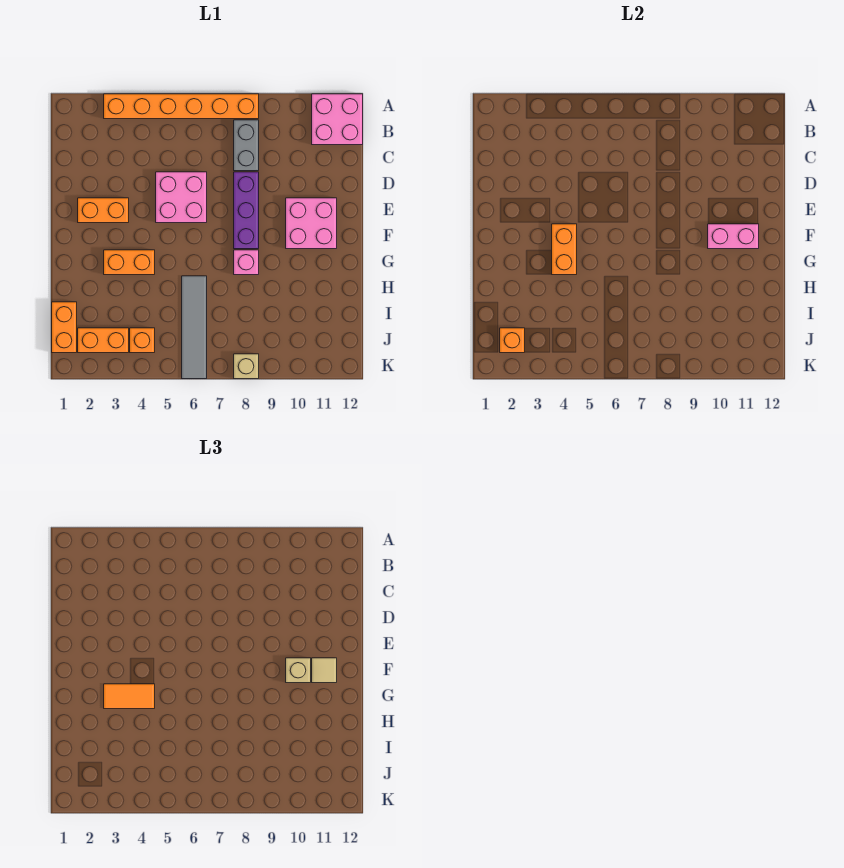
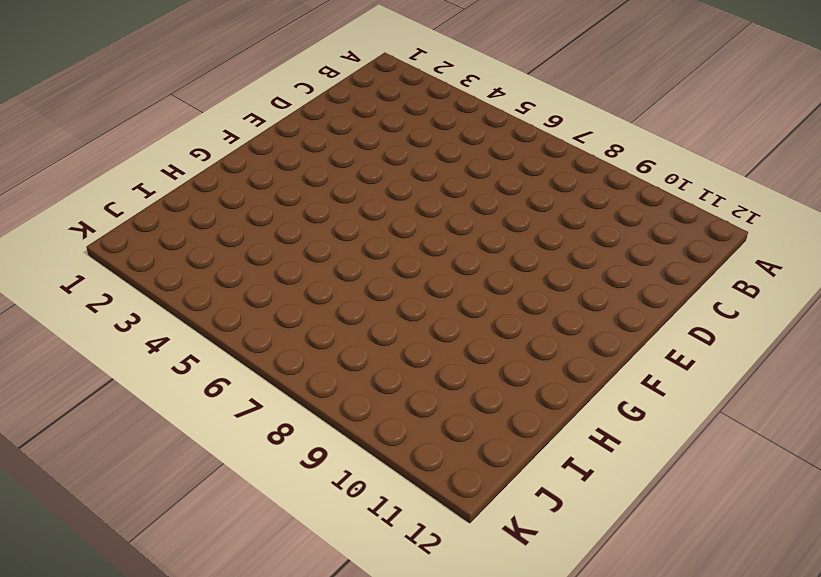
none -> orange brick A3:A8 level 1
none -> pink brick A11:B12 level 1
none -> grey brick B8:C8 level 1

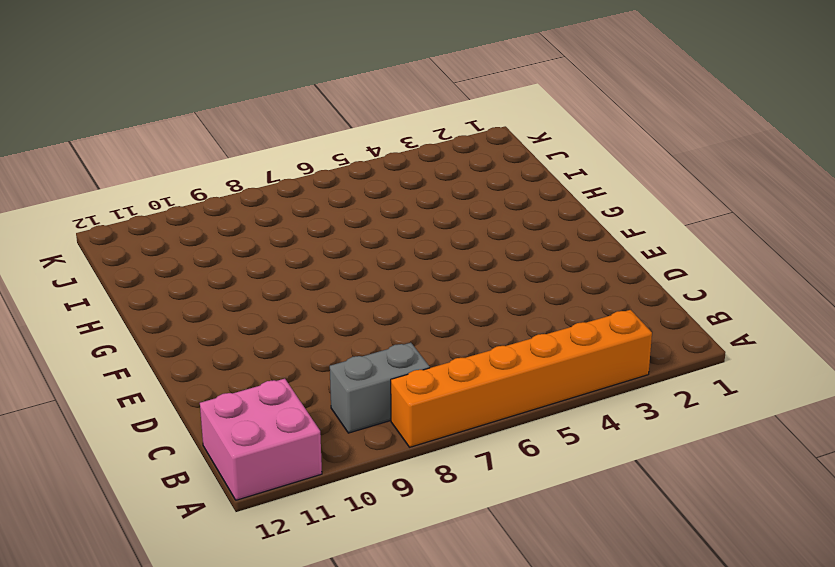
grey brick B8:B9 level 1 -> grey brick B8:C8 level 1
none -> pink brick D5:E6 level 1
none -> purple brick D8:F8 level 1
none -> orange brick E2:E3 level 1

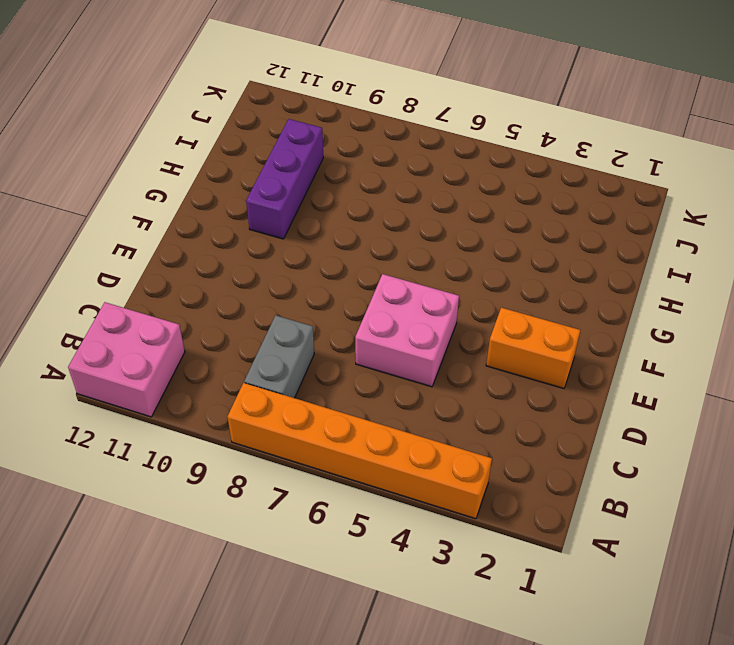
purple brick G10:I10 level 1 -> purple brick D8:F8 level 1
none -> pink brick E10:F11 level 1
none -> orange brick G3:G4 level 1
none -> pink brick G8 level 1

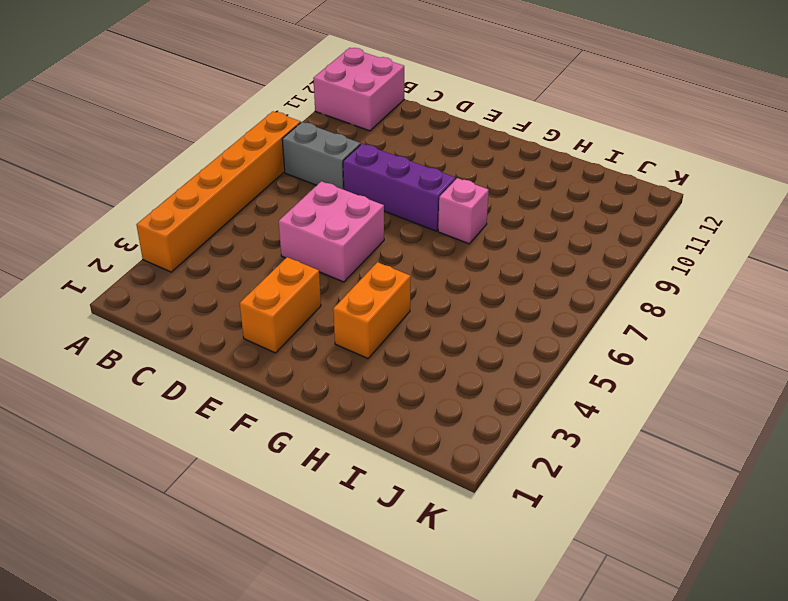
none -> pink brick E10:F11 level 1
none -> grey tile H6:K6 level 1
none -> orange brick I1:J1 level 1

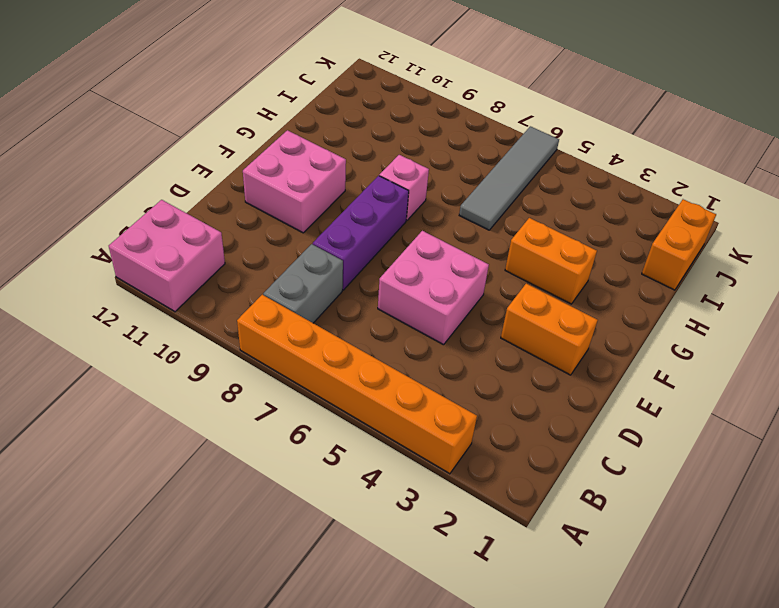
none -> orange brick J2:J3 level 1
none -> orange brick J4 level 1
none -> tan brick K8 level 1

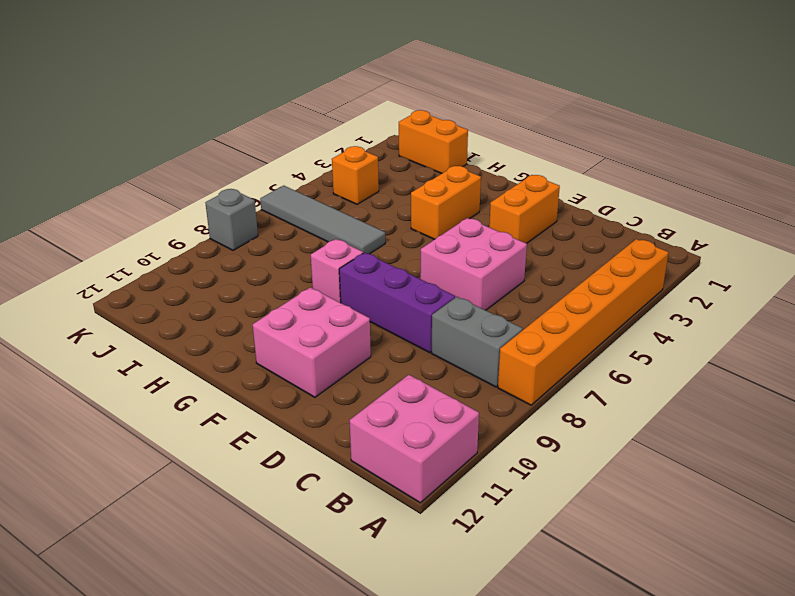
grey brick K8 level 1 -> tan brick K8 level 1
none -> orange brick J2:J3 level 1
none -> orange brick F4:G4 level 2
none -> pink brick F10:F11 level 2

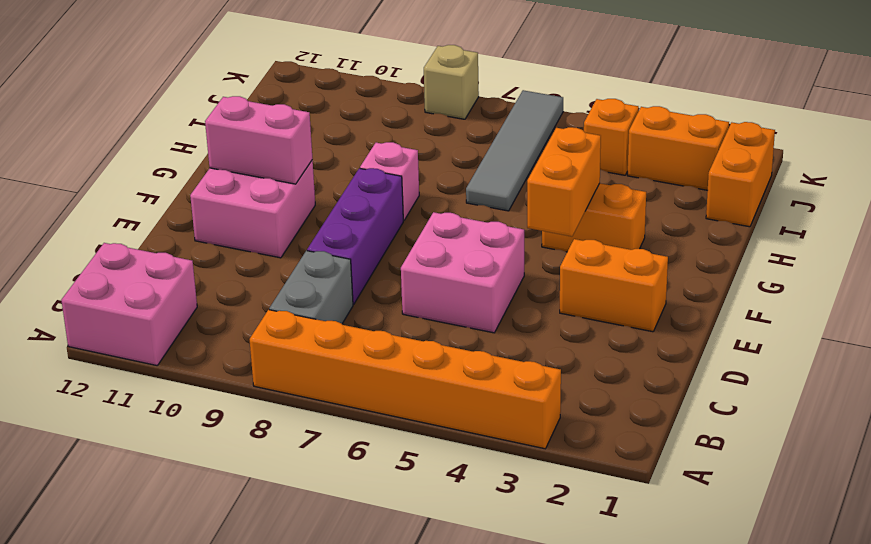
none -> orange brick J2 level 2
none -> tan brick F10 level 3
none -> tan tile F11 level 3

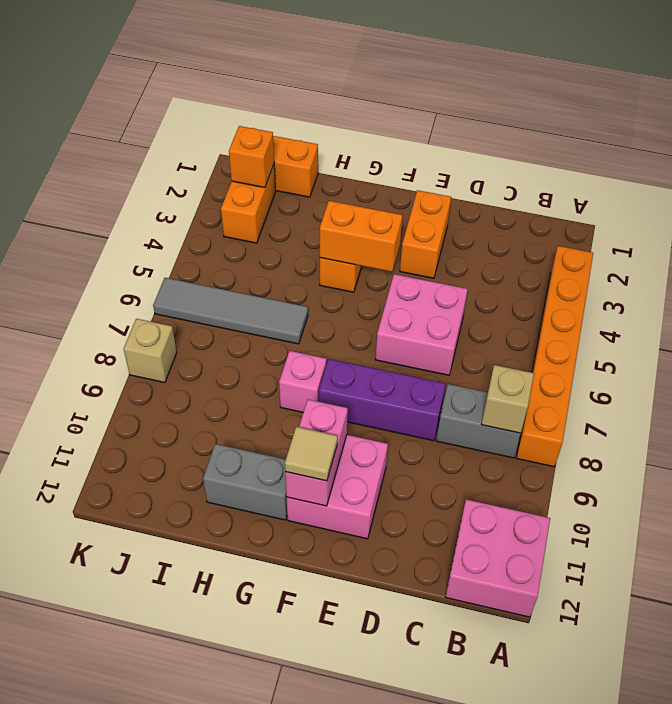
tan brick B8 level 2 -> tan brick F10 level 3
grey brick G11:H11 level 1 -> none
none -> orange brick J4 level 1
none -> orange tile G3:G4 level 3

